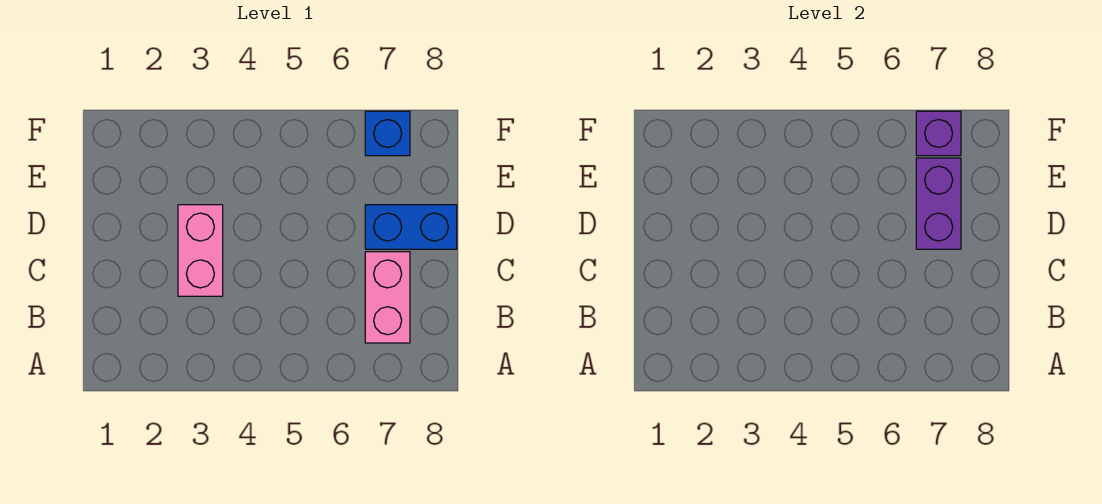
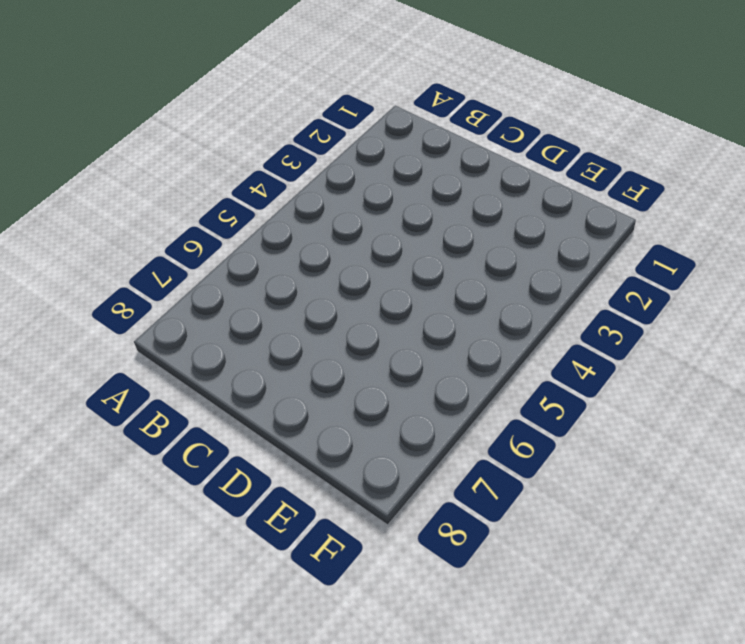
none -> pink brick B7:C7 level 1
none -> pink brick C3:D3 level 1

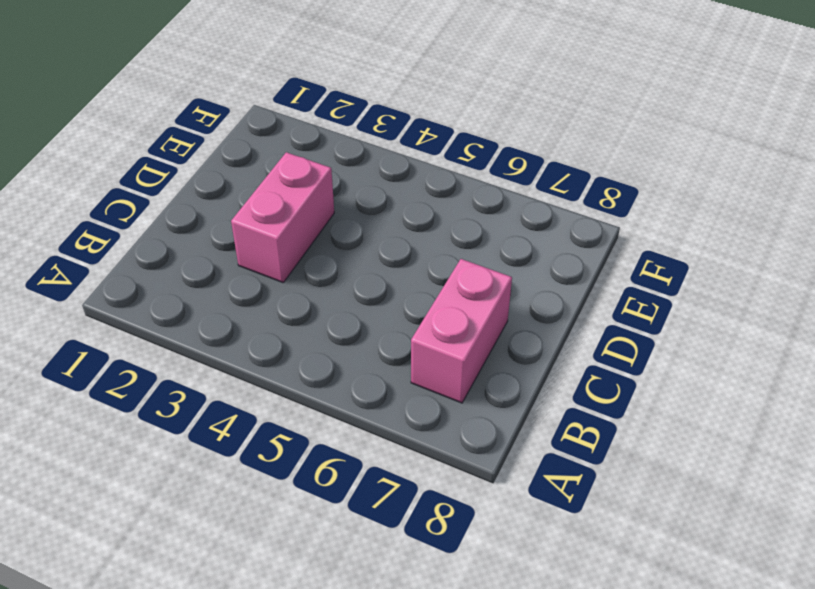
none -> blue brick D7:D8 level 1
none -> blue brick F7 level 1

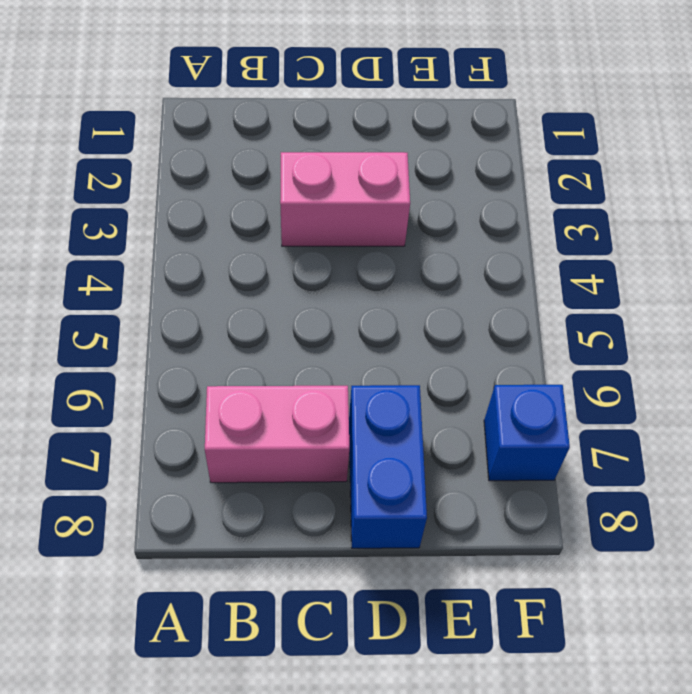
none -> purple brick D7:E7 level 2
none -> purple brick F7 level 2

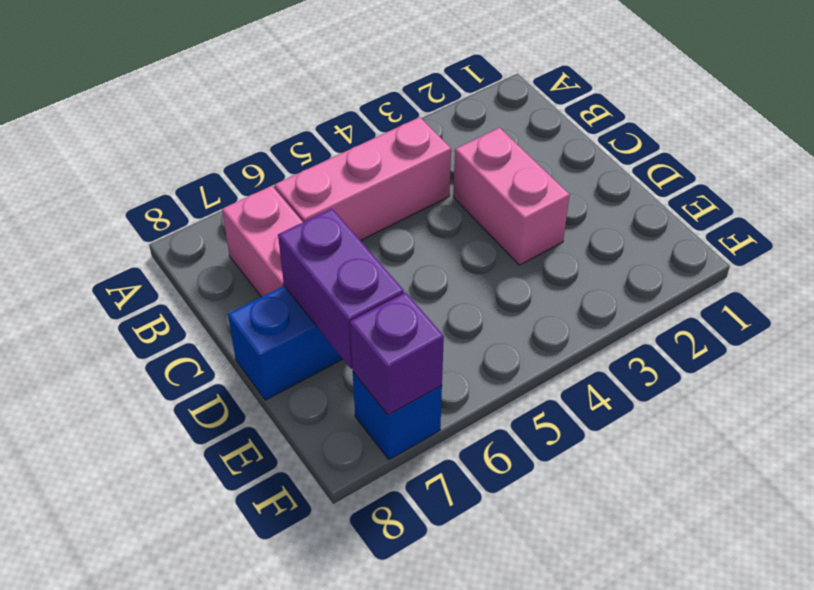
pink brick B4:B6 level 1 -> none

